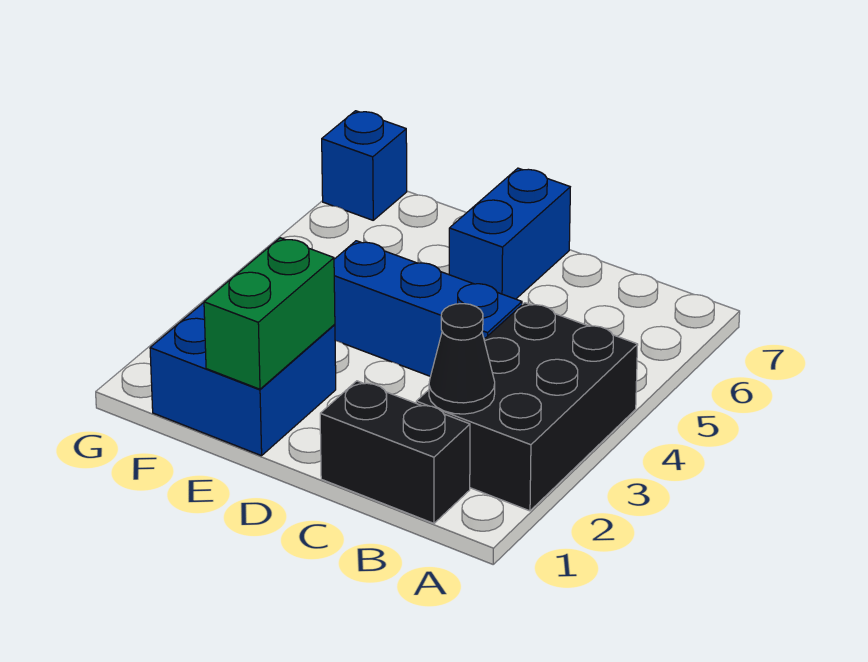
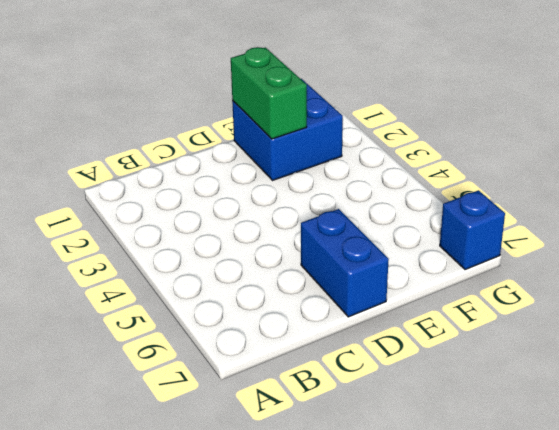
none -> black brick A2:B4 level 1
none -> black brick B1:C1 level 1

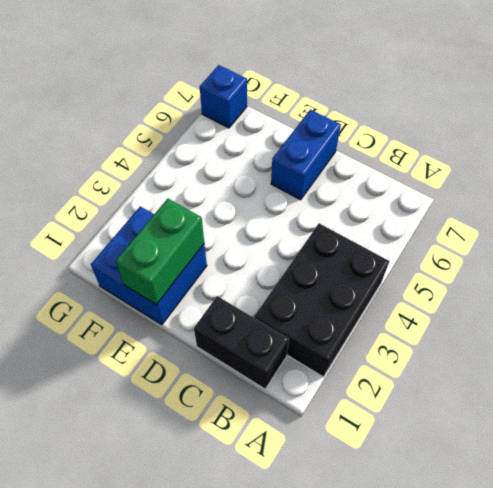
none -> blue brick C4:E4 level 1
none -> black cone B2 level 2

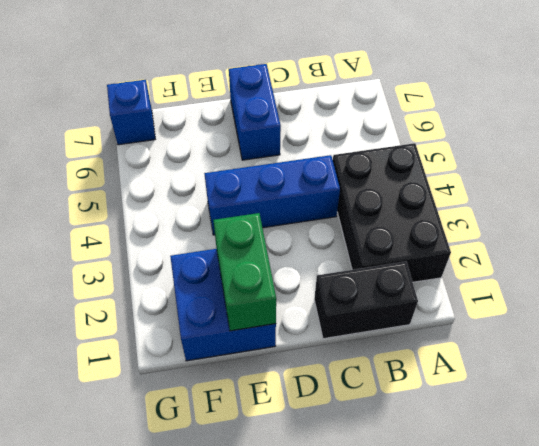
none -> black cone B2 level 2

